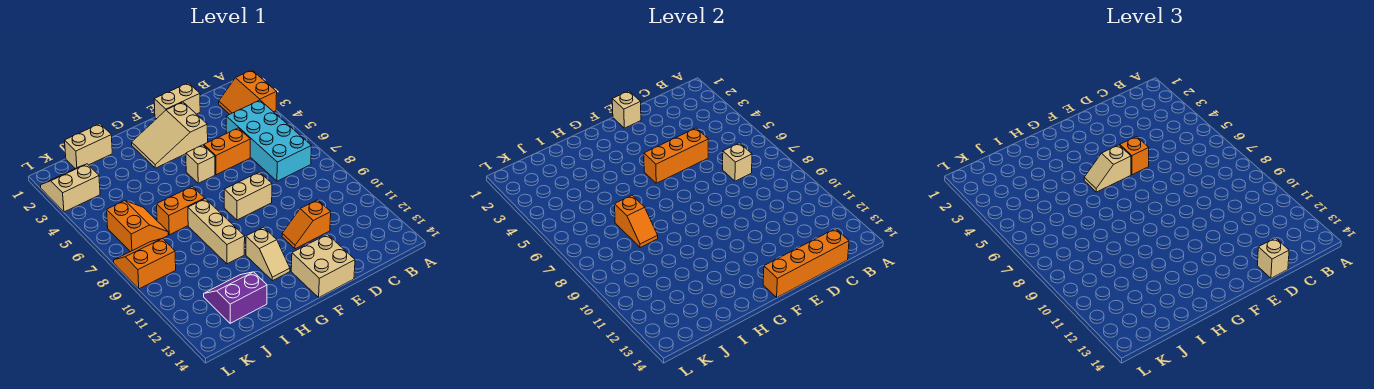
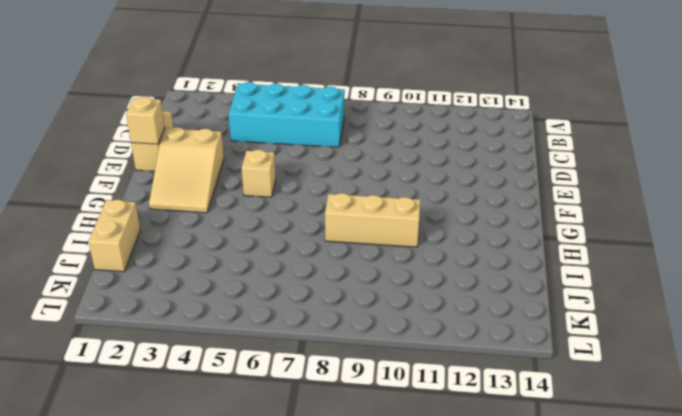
none -> orange slope A2:B3 level 1 top A
none -> orange brick D5:E5 level 1
none -> orange slope D11:E11 level 1 top D

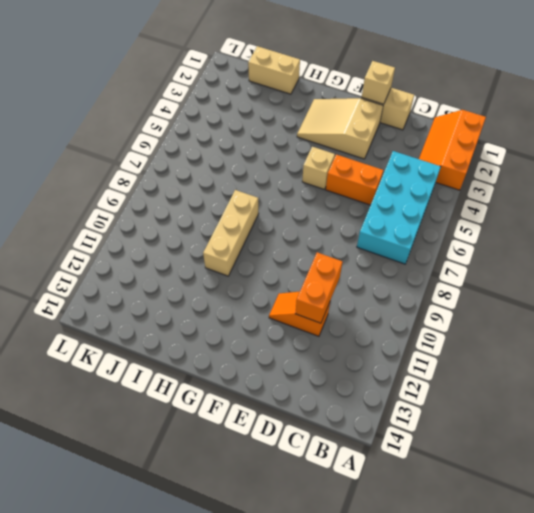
orange slope A1:B3 level 1 top A -> orange slope A2:B3 level 1 top A
orange brick D10:D11 level 2 -> orange brick H7:I7 level 1
none -> tan brick E8:F8 level 1
none -> tan brick E13:F14 level 1
none -> tan slope G11:G12 level 1 top 11

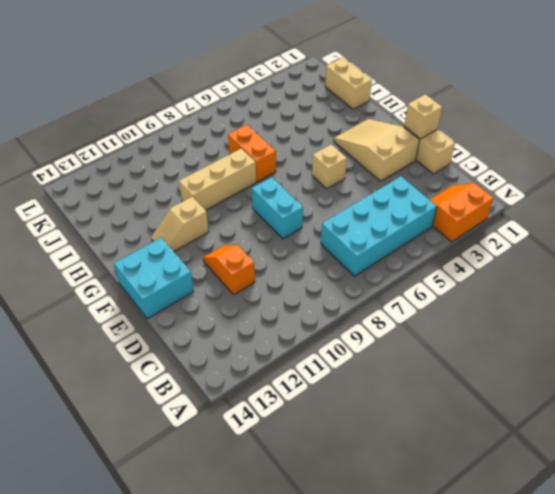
cyan brick E8:F8 level 1 -> tan brick E8:F8 level 1
cyan brick E13:F14 level 1 -> tan brick E13:F14 level 1
none -> orange brick D5:E5 level 1
none -> purple slope I12:J13 level 1 top 13
none -> orange slope J6:K7 level 1 top K

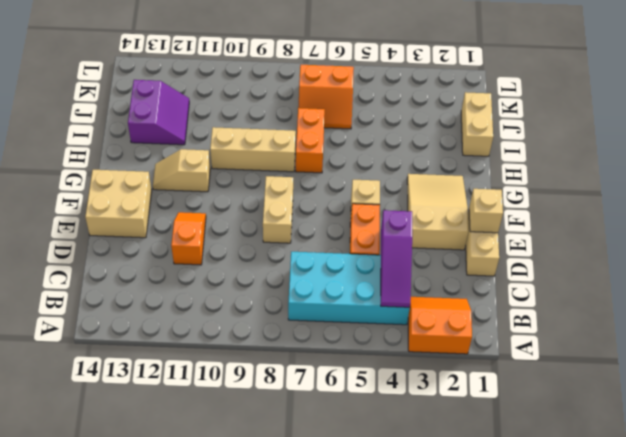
purple slope B4:D4 level 2 top D -> none
none -> tan slope K2:L3 level 1 top 3
none -> orange slope K8:L9 level 1 top 9
none -> tan brick C7 level 2

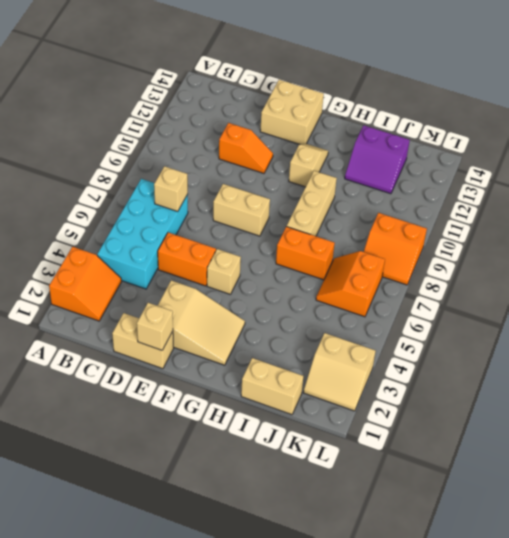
none -> orange brick C14:F14 level 2
none -> orange brick D5:F5 level 2
none -> orange slope I7:I8 level 2 top 7

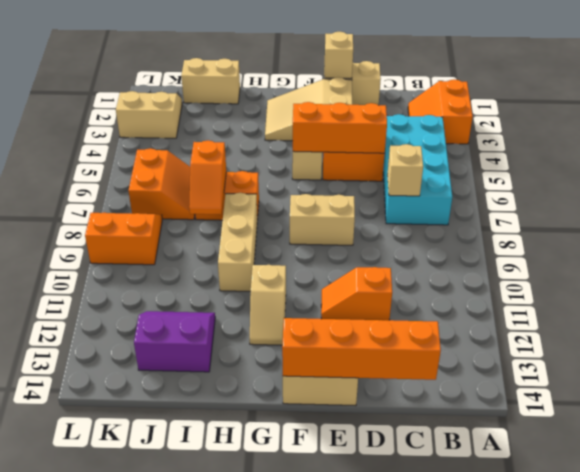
none -> tan brick D14 level 3
none -> orange brick E5 level 3
none -> tan slope F5:G5 level 3 top F

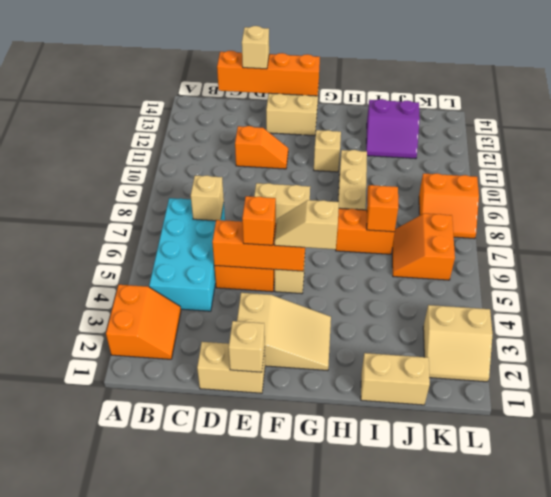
tan slope F5:G5 level 3 top G -> tan slope F5:G5 level 3 top F

